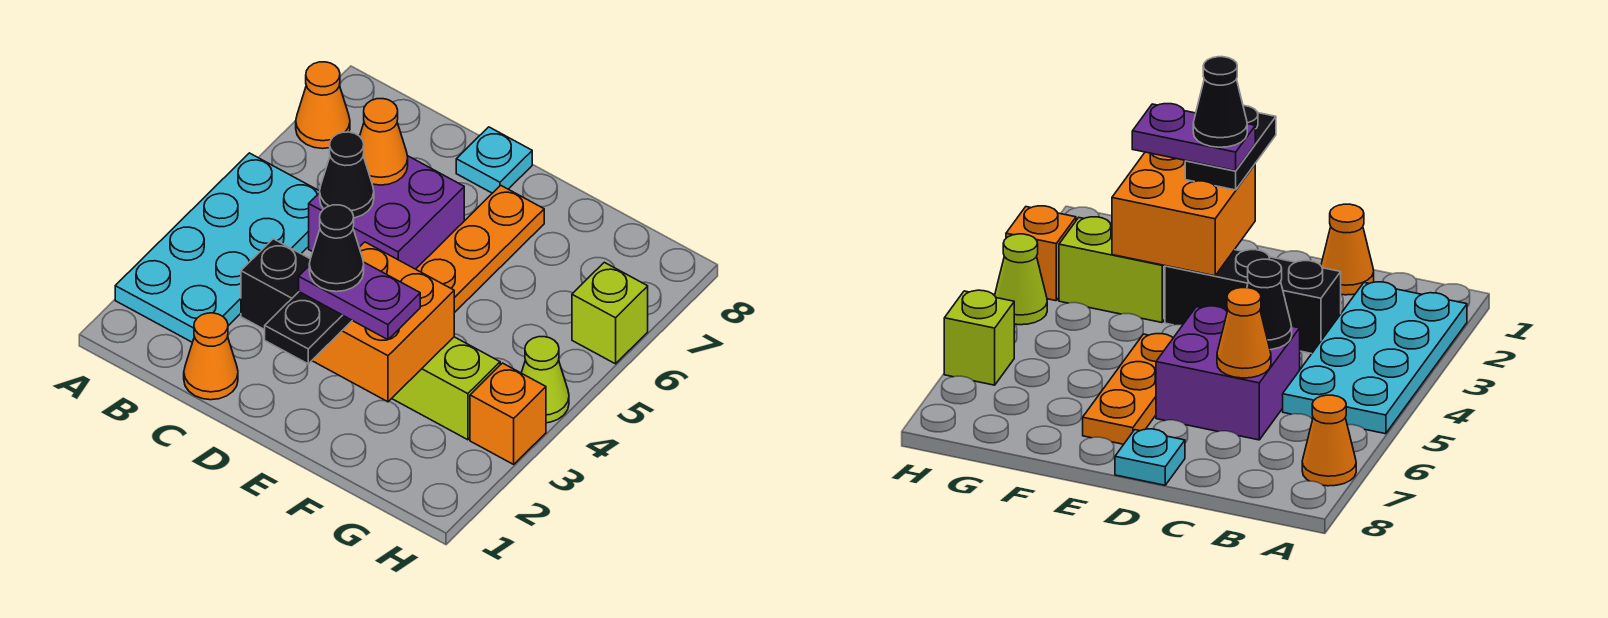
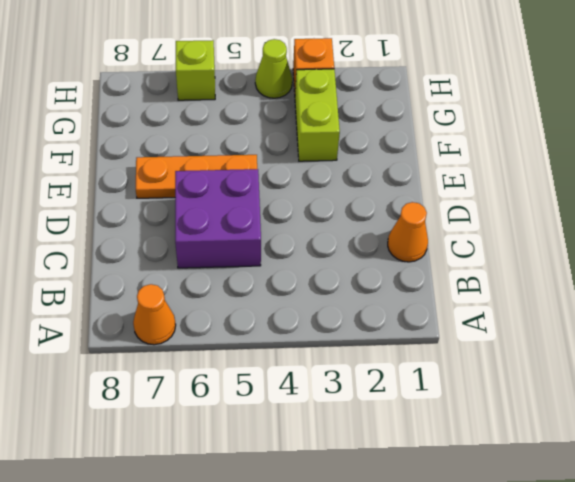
none -> cyan plate A2:B5 level 1
none -> black brick C3:E3 level 1
none -> cyan plate D8 level 1

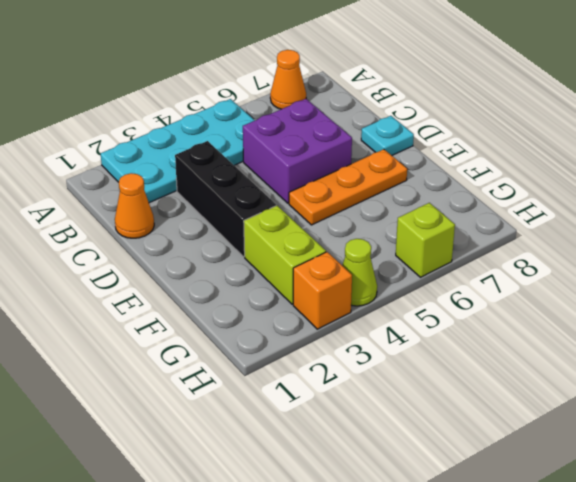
none -> black cone C5 level 2
none -> orange cone C6 level 2
none -> orange brick E2:F3 level 2

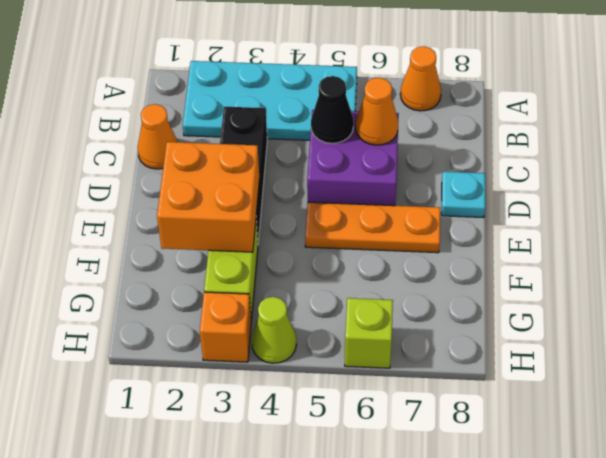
none -> black plate E1:E2 level 3
none -> purple plate E2:F2 level 4
none -> black cone E2 level 5

